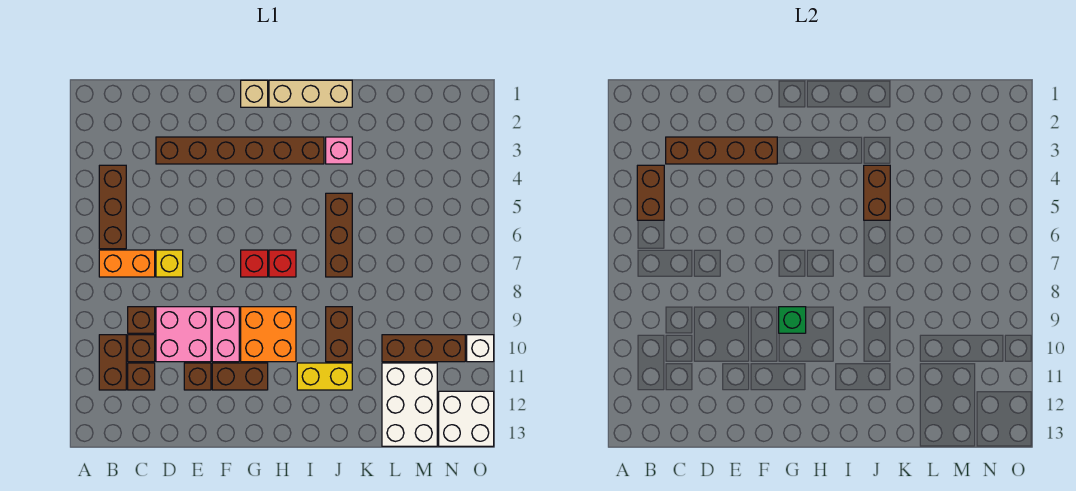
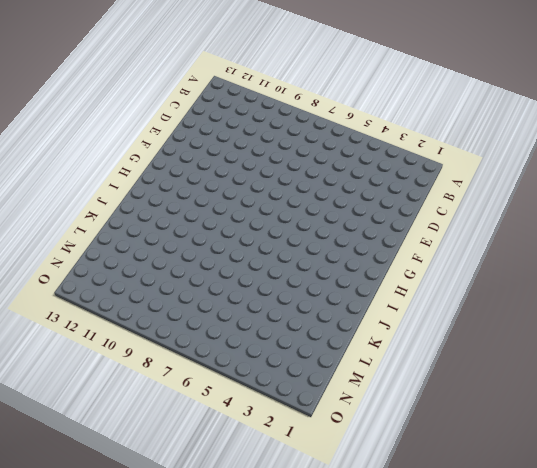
none -> brown brick B4:B6 level 1
none -> orange brick B7:C7 level 1
none -> brown brick B10:B11 level 1

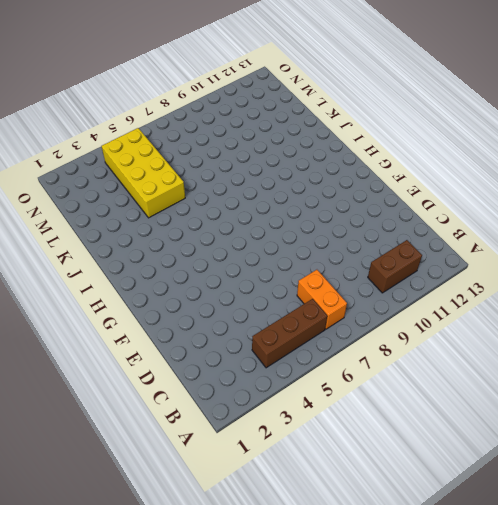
yellow brick K4:N5 level 1 -> none
none -> brown brick C9 level 1
none -> brown brick C10 level 1
none -> brown brick C11 level 1

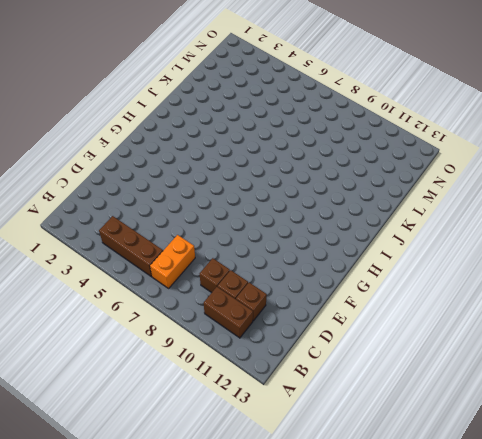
none -> brown brick D3:I3 level 1
none -> yellow brick D7 level 1
none -> pink brick D9:E10 level 1

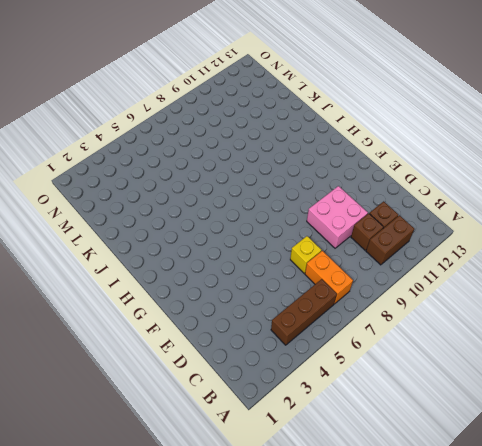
none -> brown brick C9 level 1
none -> brown brick D3:I3 level 1
none -> brown brick E11 level 1

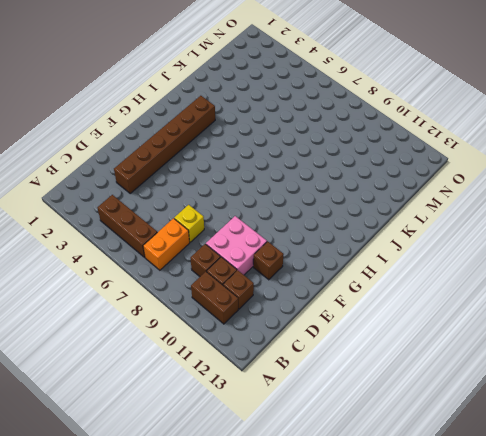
none -> pink brick F9:F10 level 1
none -> brown brick F11:G11 level 1
none -> tan brick G1 level 1

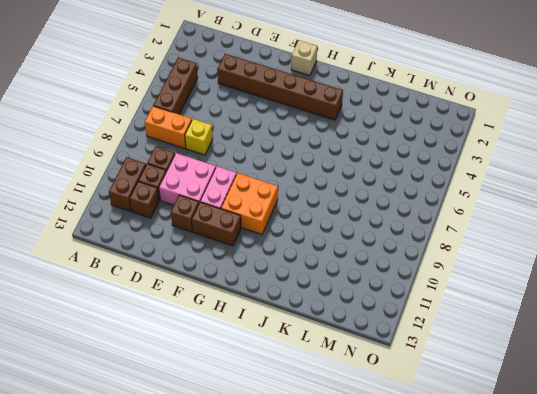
none -> red brick G7 level 1
none -> tan brick H1:J1 level 1
none -> red brick H7 level 1

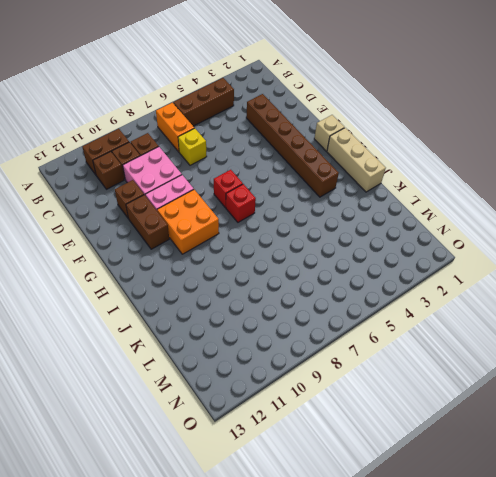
none -> yellow brick I11:J11 level 1
none -> pink brick J3 level 1
none -> brown brick J5:J7 level 1

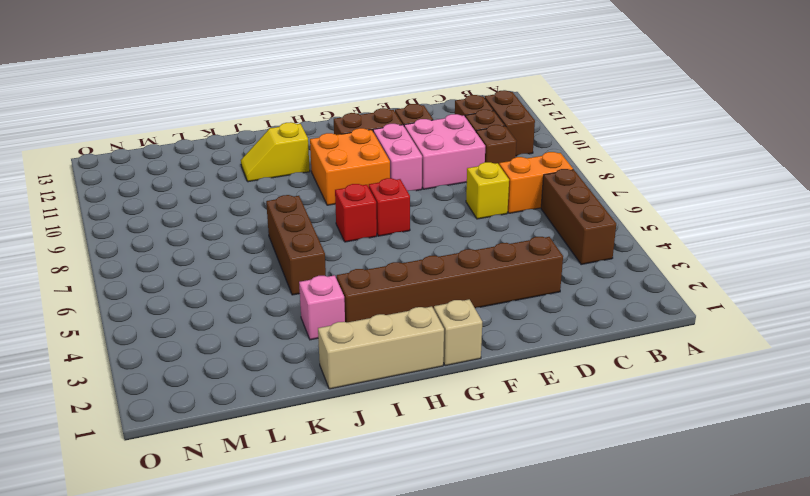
yellow slope I11:J11 level 1 top I -> yellow brick I11:J11 level 1
none -> brown brick J9:J10 level 1
none -> brown brick L10:N10 level 1
none -> white brick L11:M13 level 1

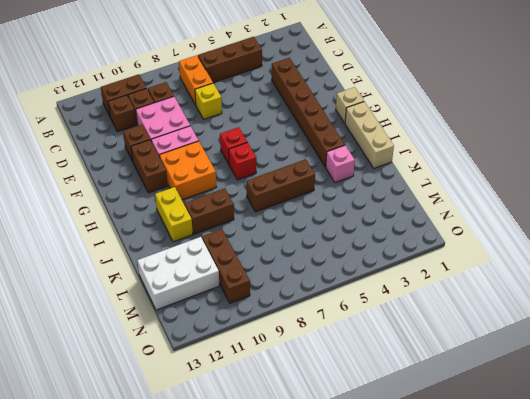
none -> white brick N12:O13 level 1
none -> white brick O10 level 1
none -> brown brick B4:B5 level 2

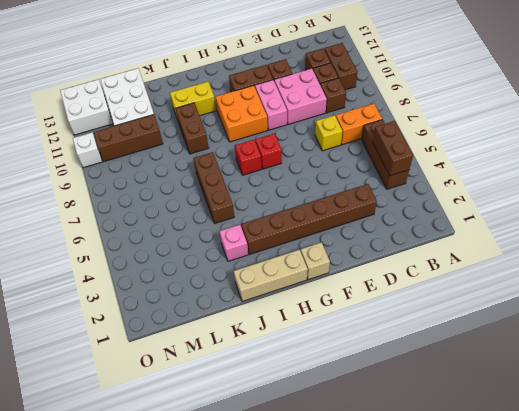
none -> brown brick C3:F3 level 2
none -> green brick G9 level 2
none -> brown brick J4:J5 level 2

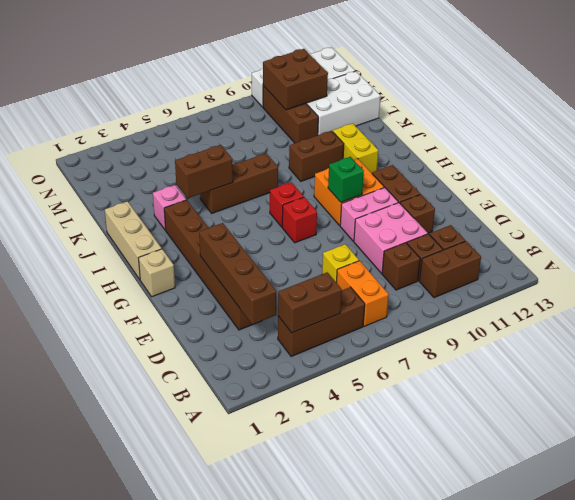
brown brick M10:N11 level 2 -> none

